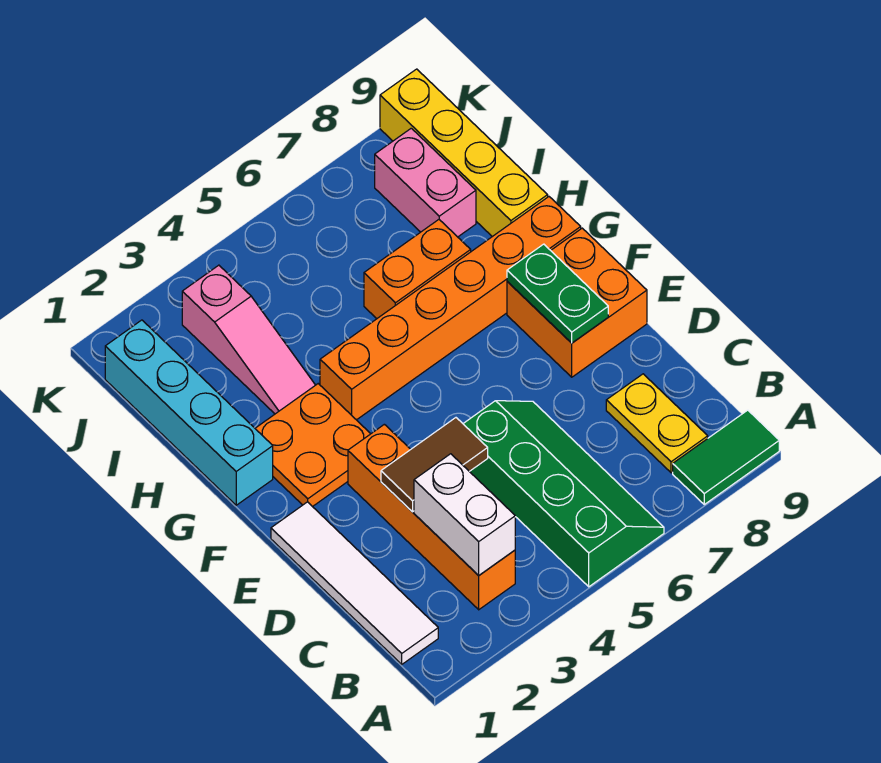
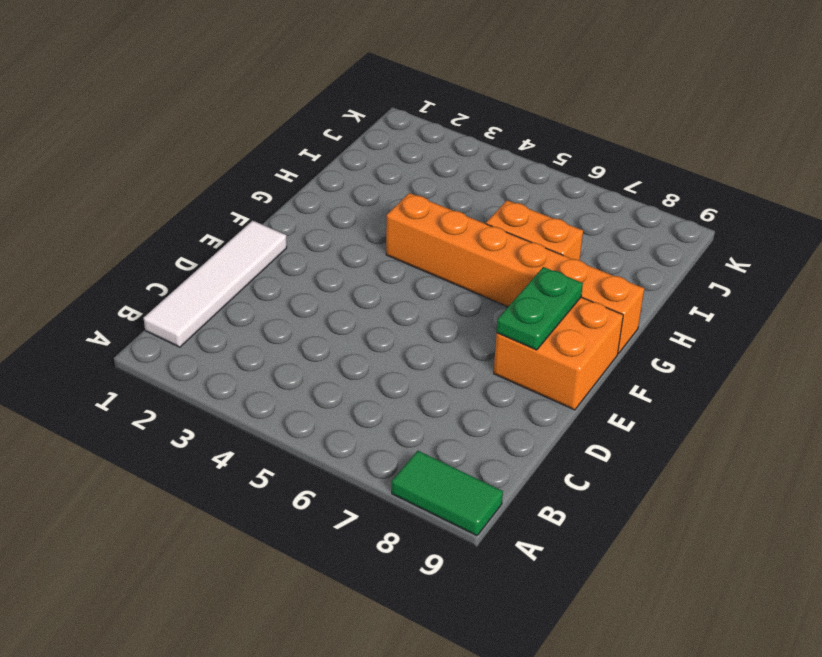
none -> green slope A5:D6 level 1 top 5
none -> orange brick B3:E3 level 1
none -> yellow plate B8:C8 level 1

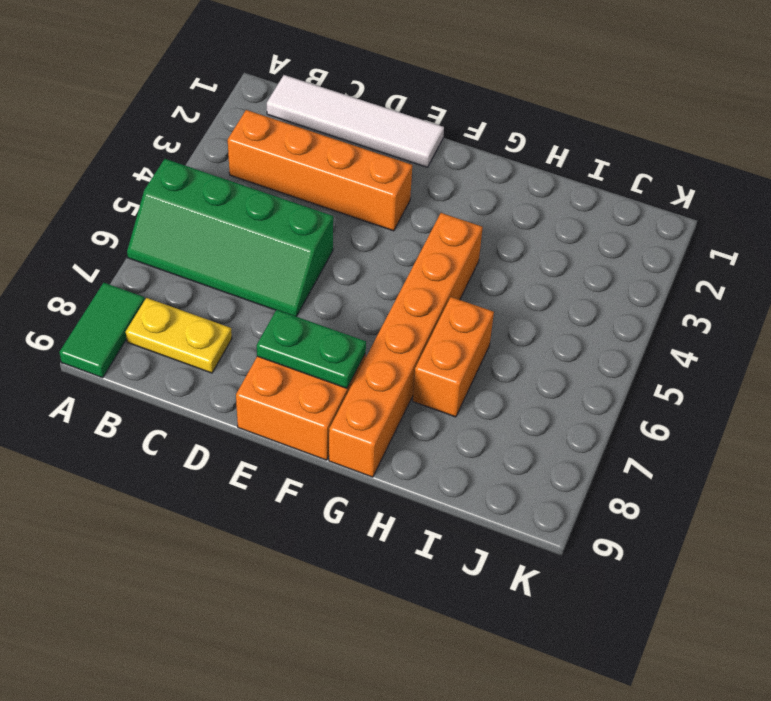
none -> orange plate F2:G3 level 1
none -> cyan brick G1:J1 level 1
none -> pink slope H3:J3 level 1 top J

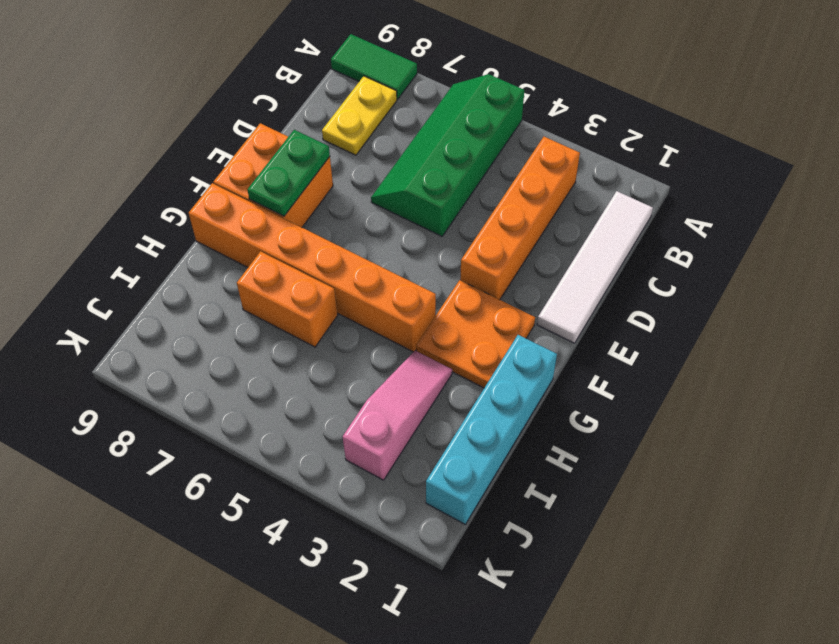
none -> yellow brick H9:K9 level 1
none -> pink brick I8:J8 level 1
none -> white brick B3:C3 level 2

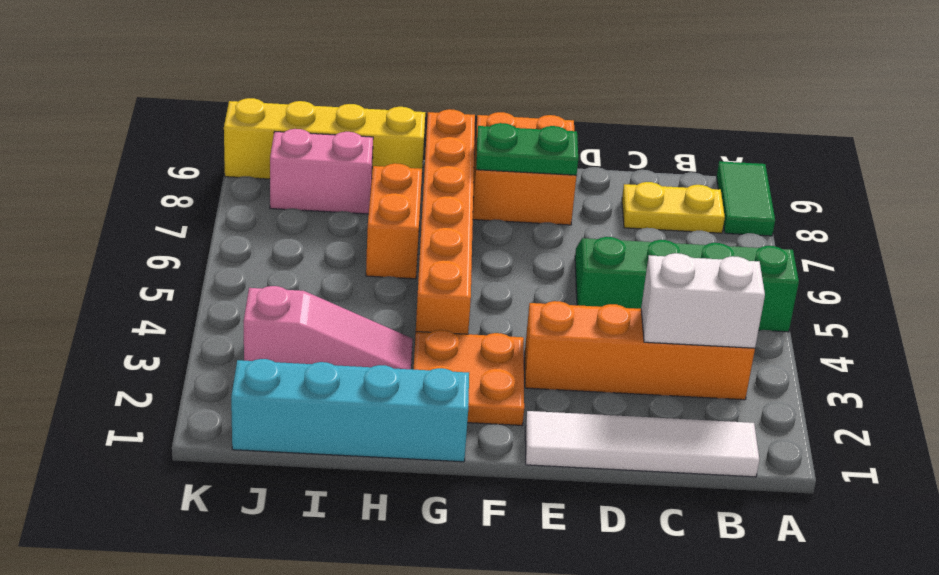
none -> brown tile D3:D4 level 2

